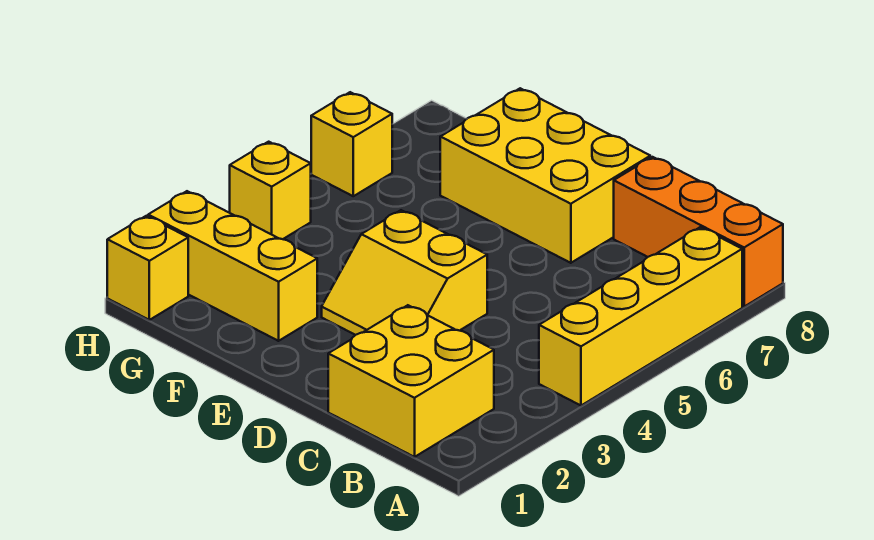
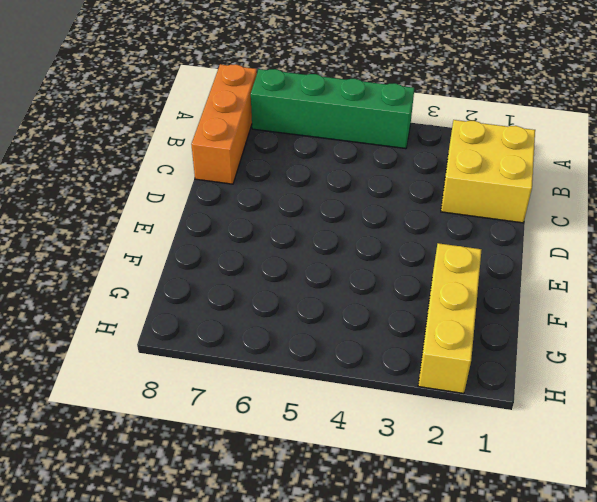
green brick A4:A7 level 1 -> yellow brick A4:A7 level 1
none -> yellow slope D3:E4 level 1 top 4
none -> yellow brick D7:F8 level 1

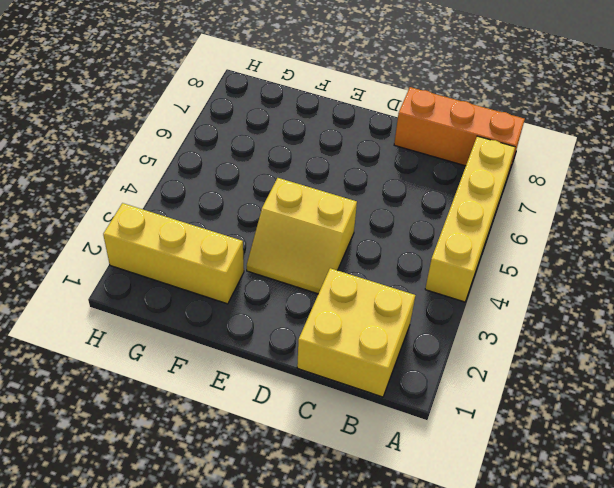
none -> yellow brick D7:F8 level 1
none -> yellow brick H1 level 1

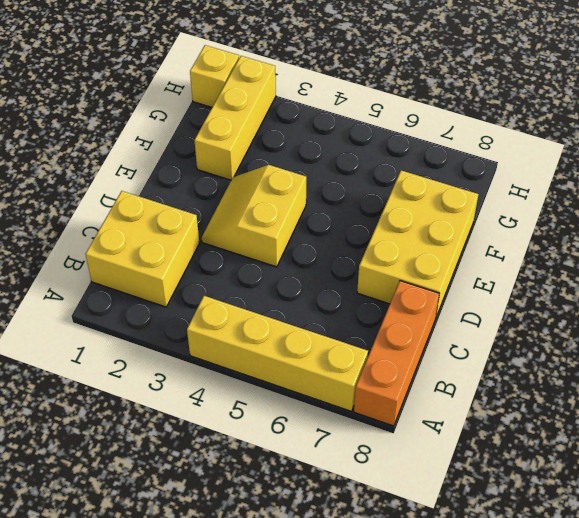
none -> yellow brick H4 level 1
none -> yellow brick H6 level 1

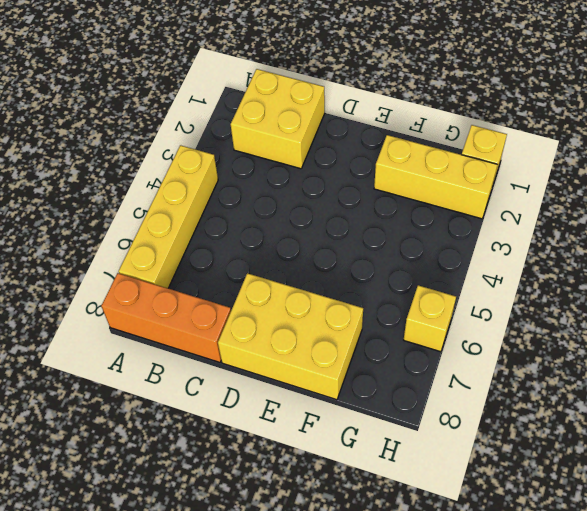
none -> yellow slope D3:E4 level 1 top 4
none -> yellow brick H4 level 1

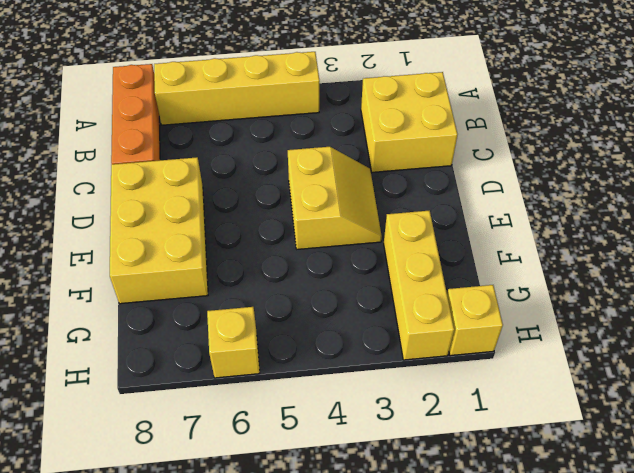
none -> yellow brick H4 level 1

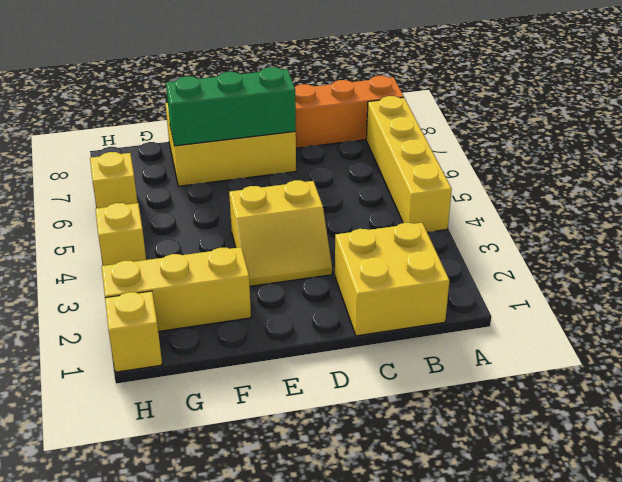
green brick D7:F7 level 2 -> none

